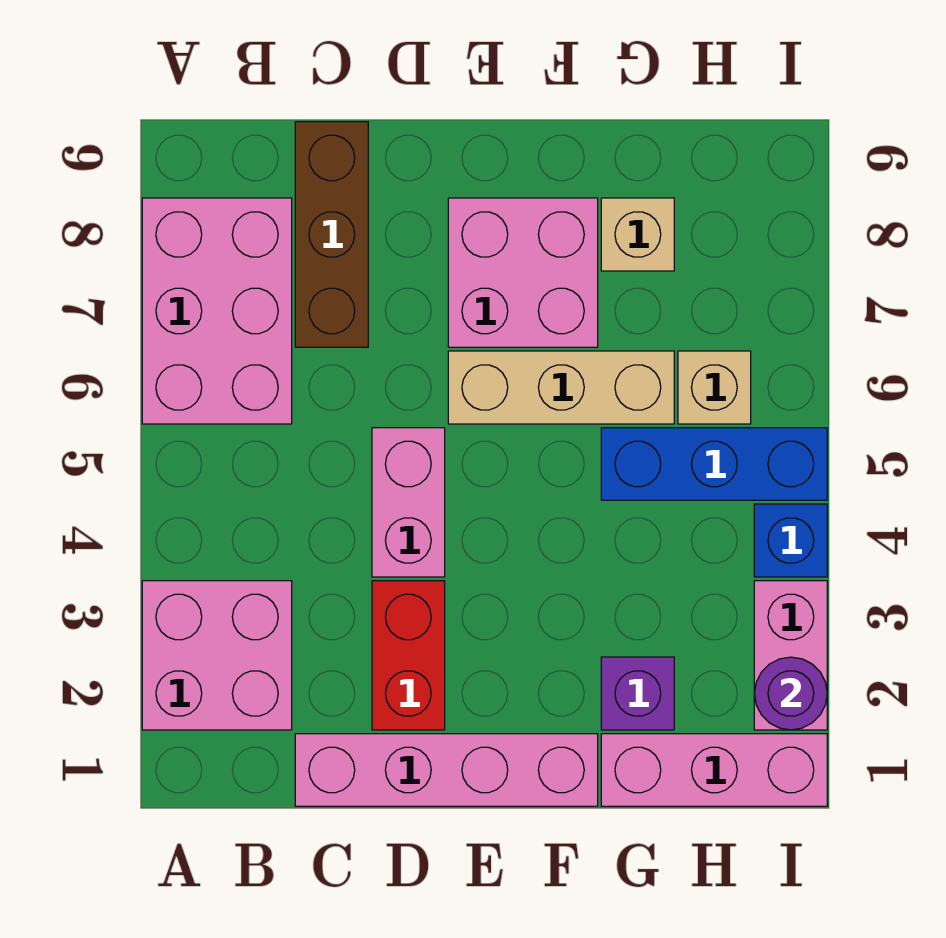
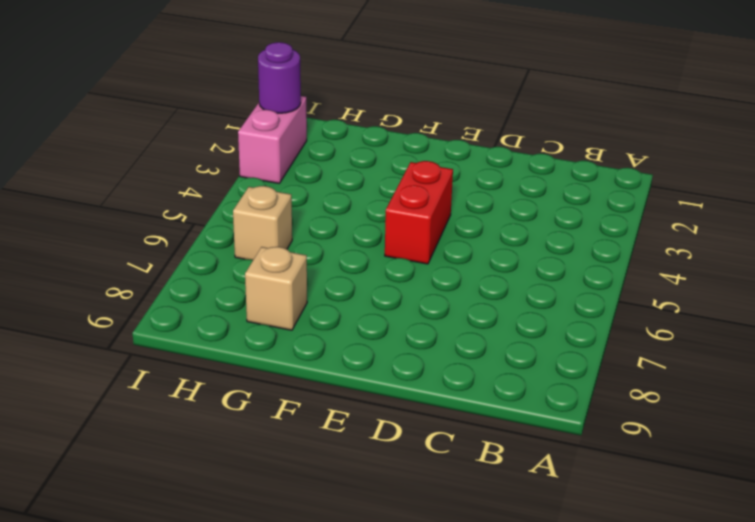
red brick E4:E5 level 1 -> red brick D2:D3 level 1
none -> pink brick A2:B3 level 1
none -> pink brick A6:B8 level 1
none -> pink brick C1:F1 level 1

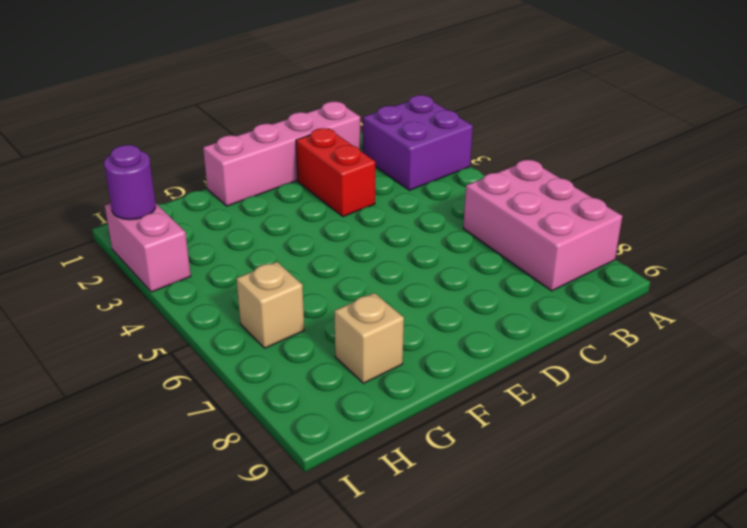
purple brick A2:B3 level 1 -> pink brick A2:B3 level 1
none -> brown brick C7:C9 level 1
none -> pink brick D4:D5 level 1
none -> tan brick E6:G6 level 1

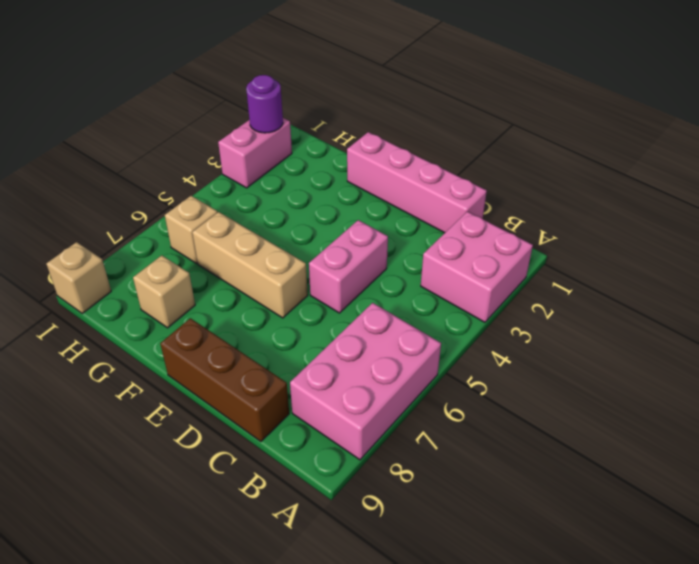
brown brick C9:E9 level 1 -> brown brick C7:C9 level 1
tan brick I9 level 1 -> none
none -> red brick D2:D3 level 1
none -> pink brick E7:F8 level 1
none -> pink brick G1:I1 level 1

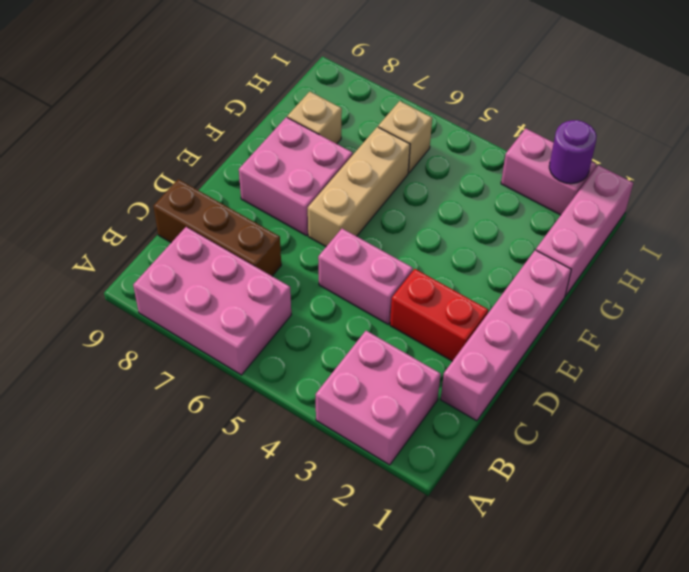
none -> purple brick G2 level 1
none -> blue brick G5:I5 level 1
none -> blue brick I4 level 1

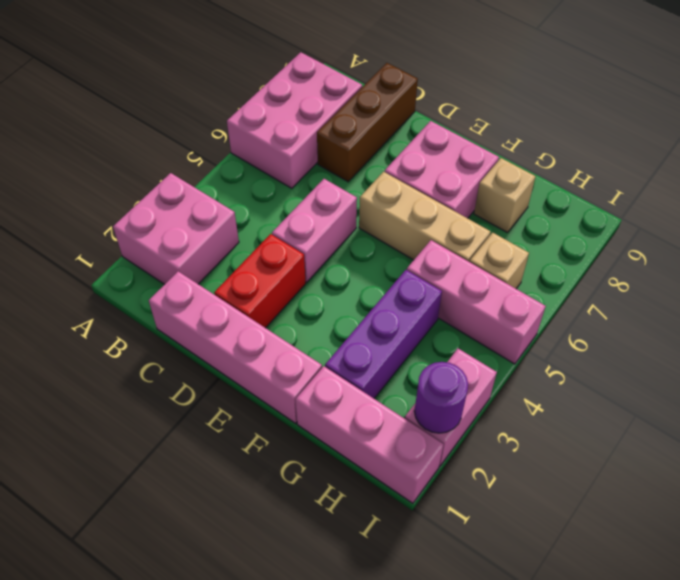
purple brick G2:G4 level 1 -> purple brick G2 level 1
pink brick G5:I5 level 1 -> blue brick G5:I5 level 1
none -> blue brick I4 level 1

